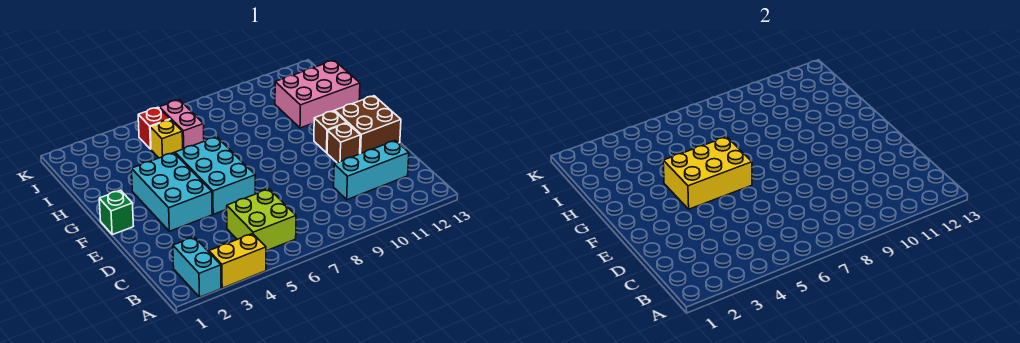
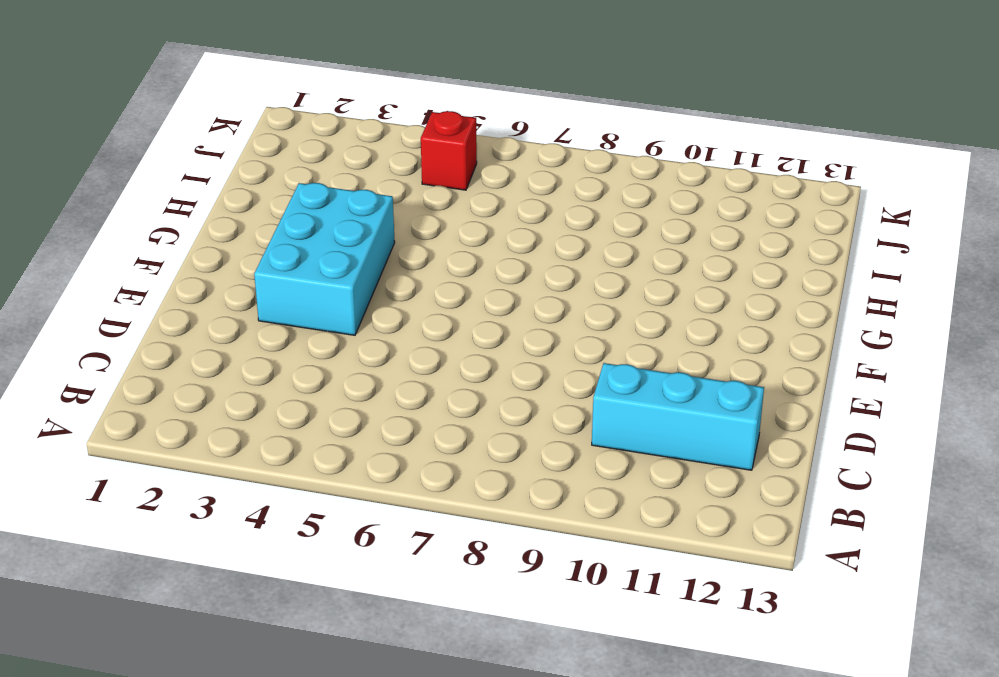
none -> cyan brick A2:B2 level 1
none -> yellow brick A3:A4 level 1
none -> lime brick B5:C6 level 1

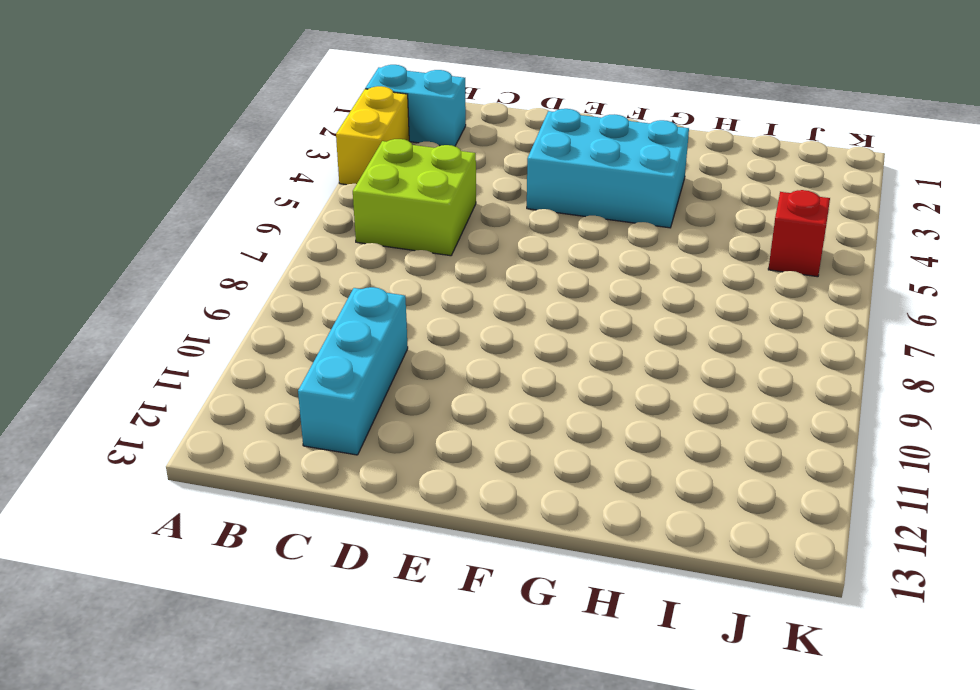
none -> cyan brick E5:G6 level 1
none -> brown brick E11 level 1
none -> brown brick E12:F13 level 1

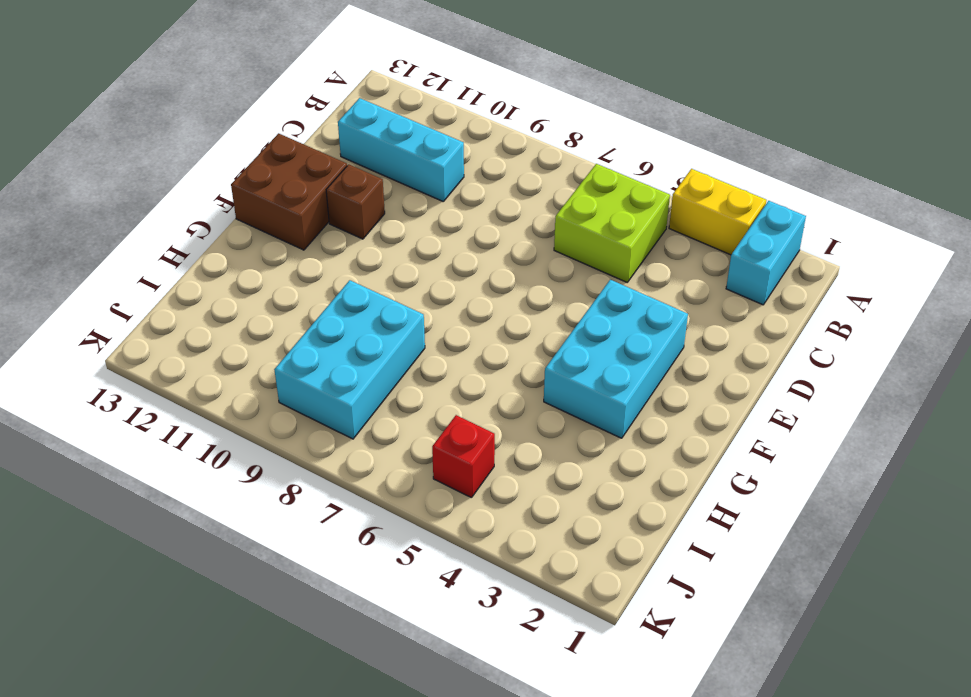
cyan brick H8:J9 level 1 -> cyan brick E5:G6 level 1
none -> green brick F1 level 1
none -> brown brick F11 level 1
none -> pink brick H11:I13 level 1

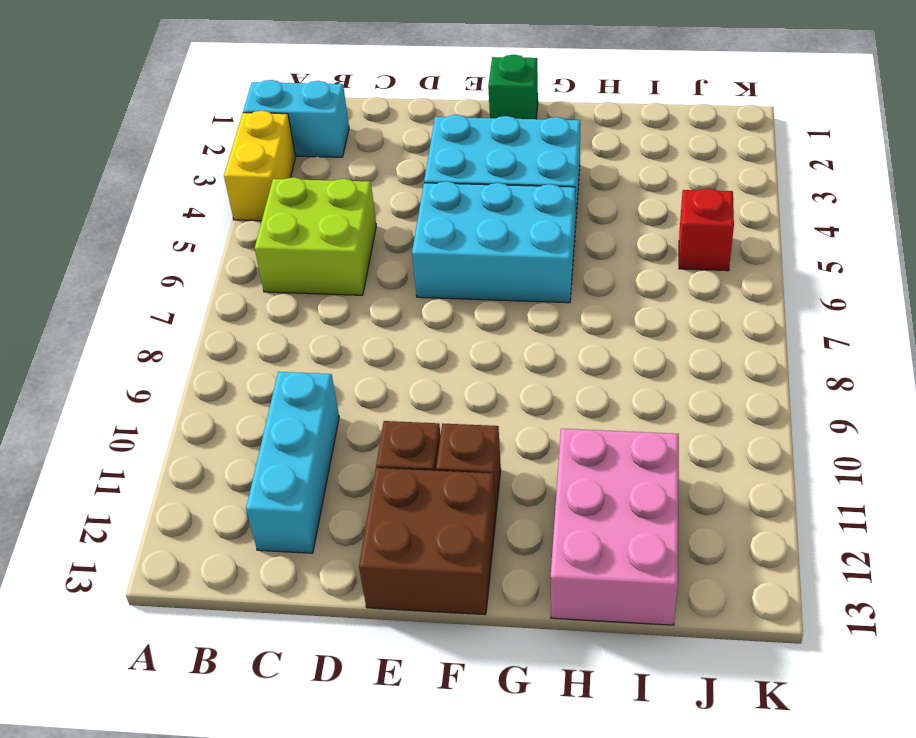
none -> yellow brick I5 level 1
none -> pink brick I6:J6 level 1
none -> yellow brick F4:G6 level 2

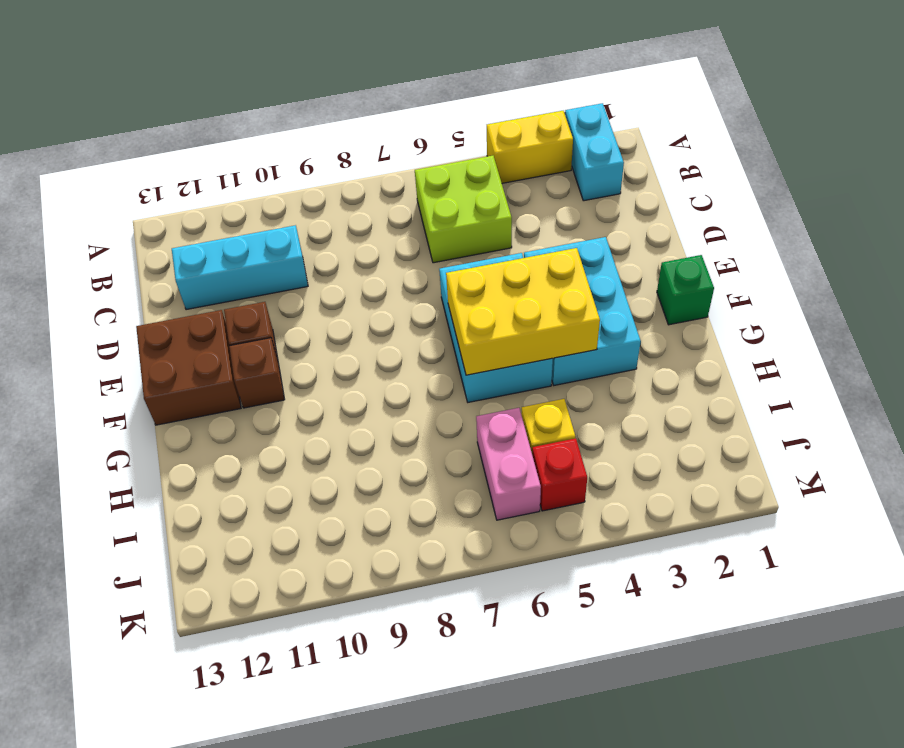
none -> pink brick H11:I13 level 1

